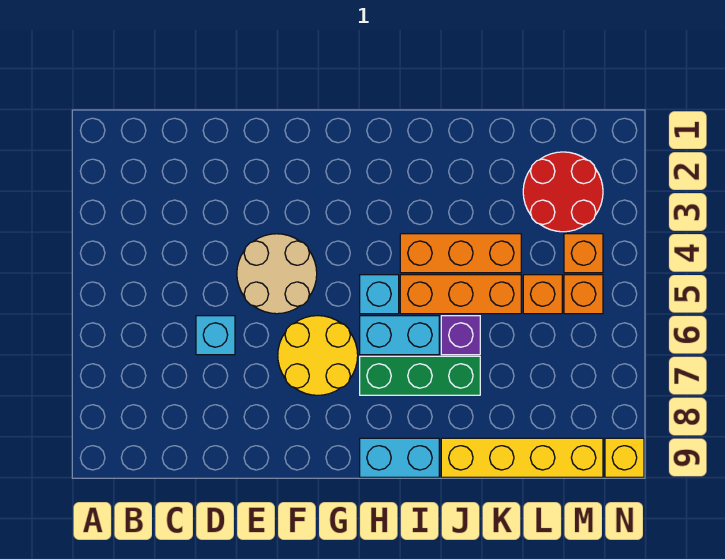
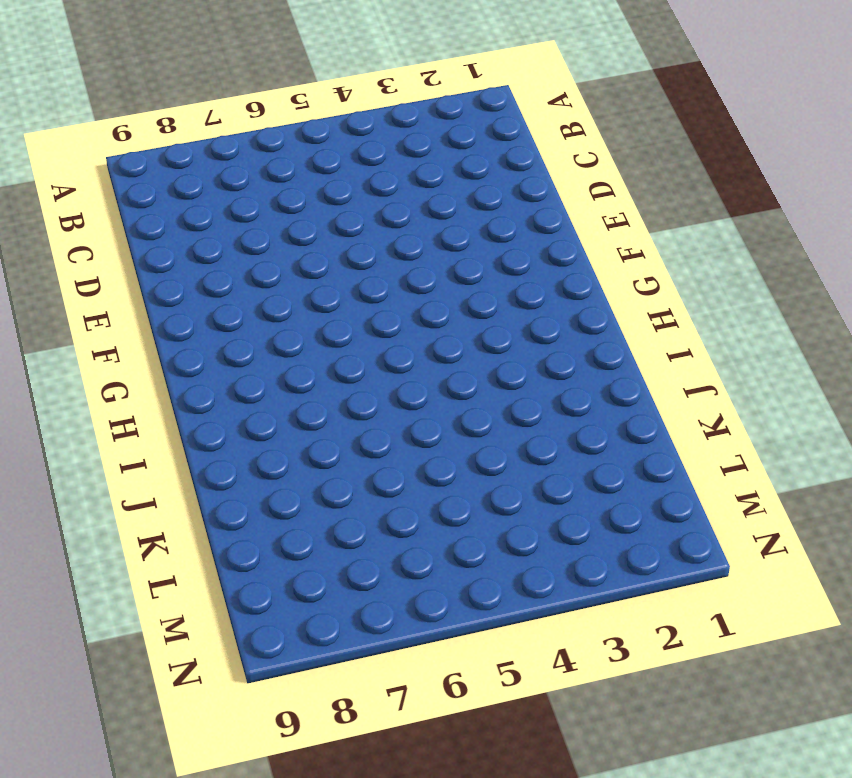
none -> cyan brick D6 level 1
none -> tan round brick E4:F5 level 1
none -> yellow round brick F6:G7 level 1

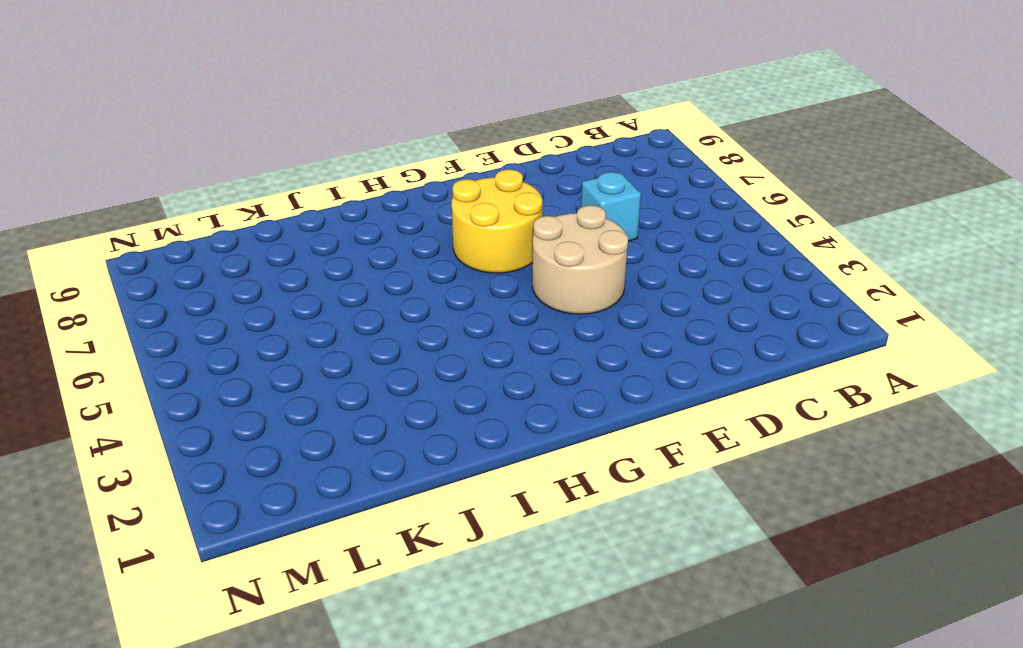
none -> cyan brick H5 level 1
none -> cyan brick H6:I6 level 1
none -> green brick H7:J7 level 1

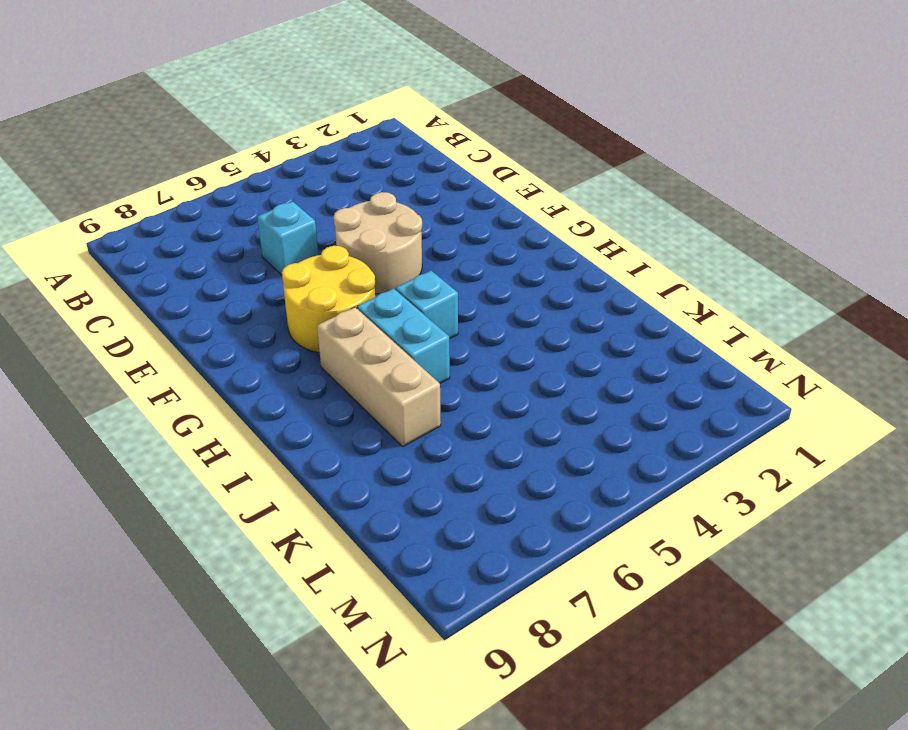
tan brick H7:J7 level 1 -> green brick H7:J7 level 1
none -> cyan brick H9:I9 level 1
none -> orange brick I4:K4 level 1
none -> orange brick I5:K5 level 1

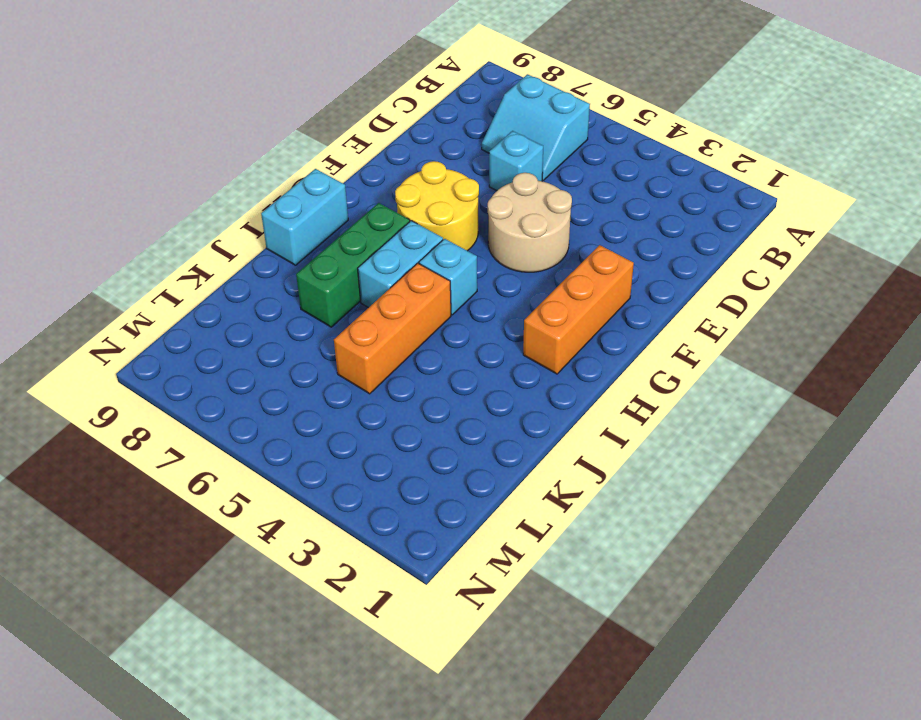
cyan slope B6:C7 level 1 top B -> none
orange brick F2:H2 level 1 -> orange brick I4:K4 level 1
none -> purple brick J6 level 1
none -> yellow brick J9:M9 level 1
none -> red round brick L2:M3 level 1

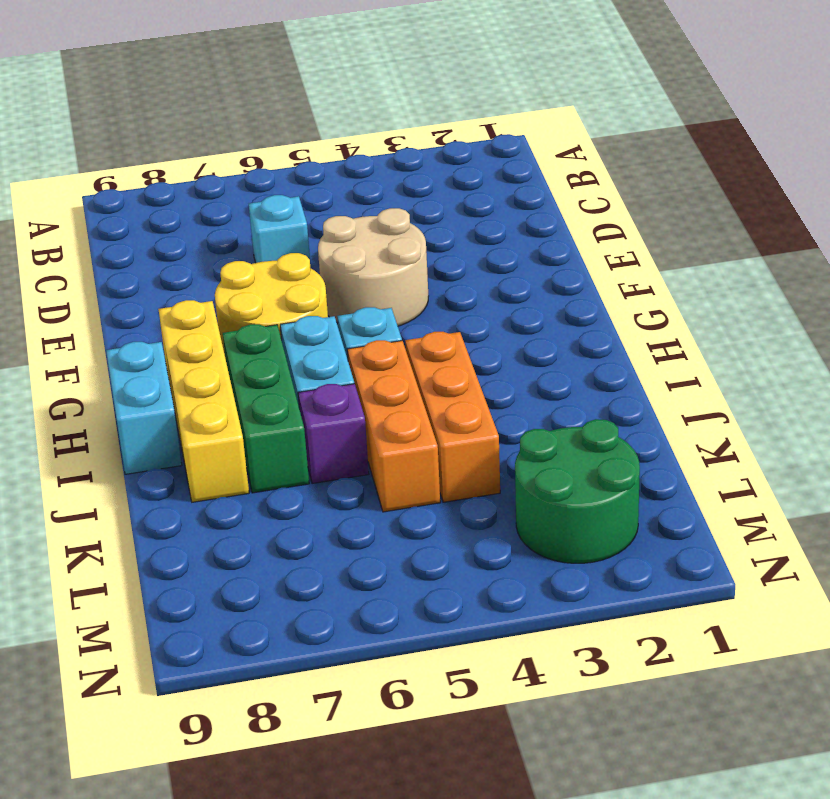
yellow brick G8:J8 level 1 -> yellow brick J9:M9 level 1
green round brick L2:M3 level 1 -> red round brick L2:M3 level 1
none -> orange brick L5 level 1
none -> orange brick M4 level 1
none -> orange brick M5 level 1

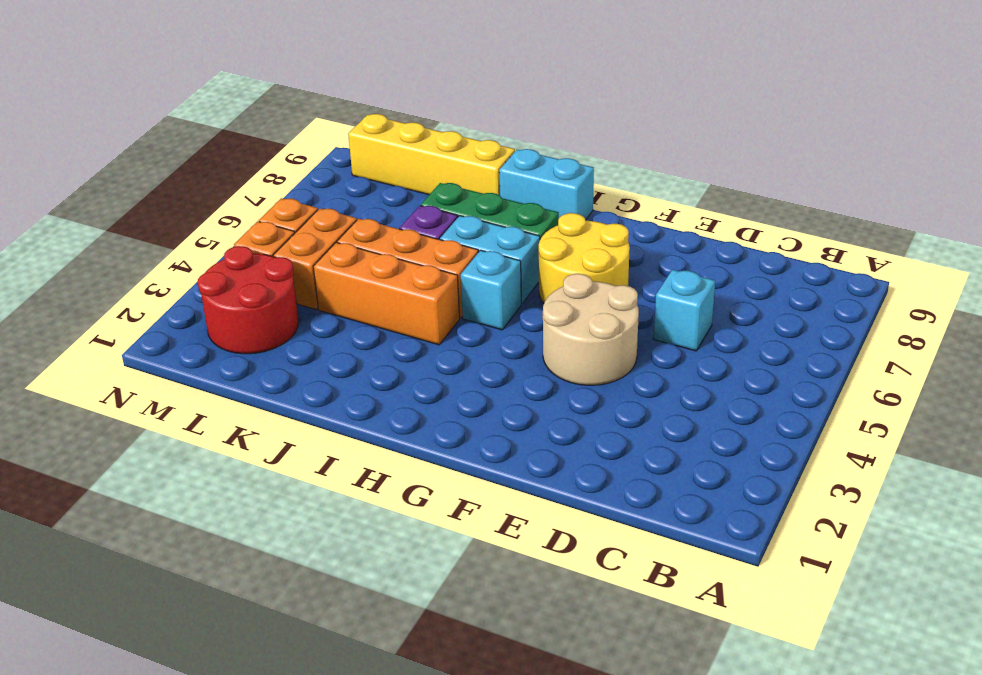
orange brick L4:L5 level 1 -> orange brick L5 level 1
none -> yellow brick N9 level 1

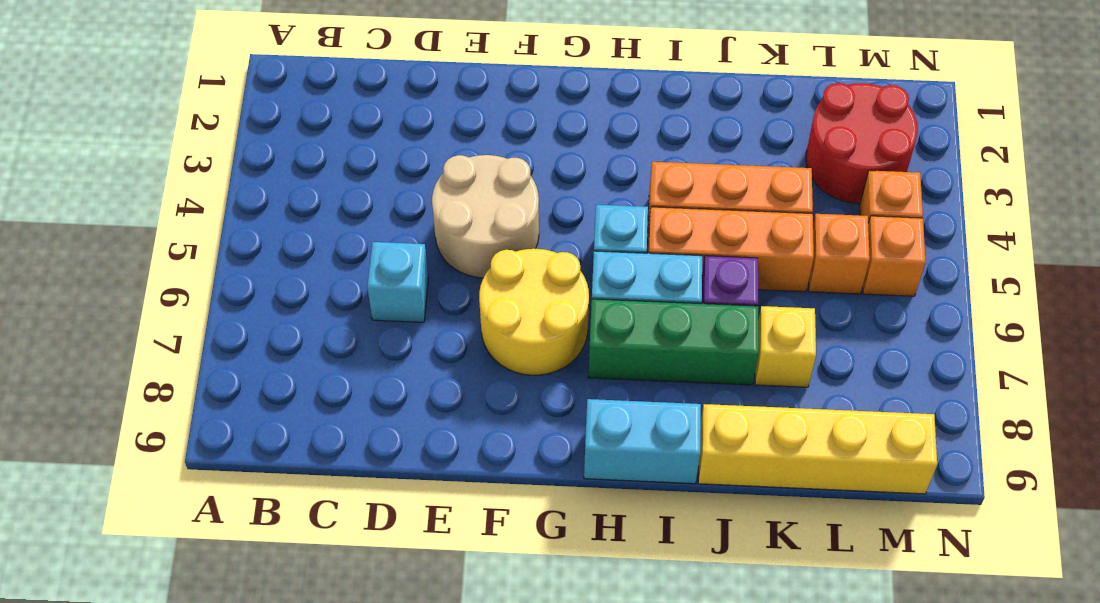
yellow brick K7 level 1 -> yellow brick N9 level 1

